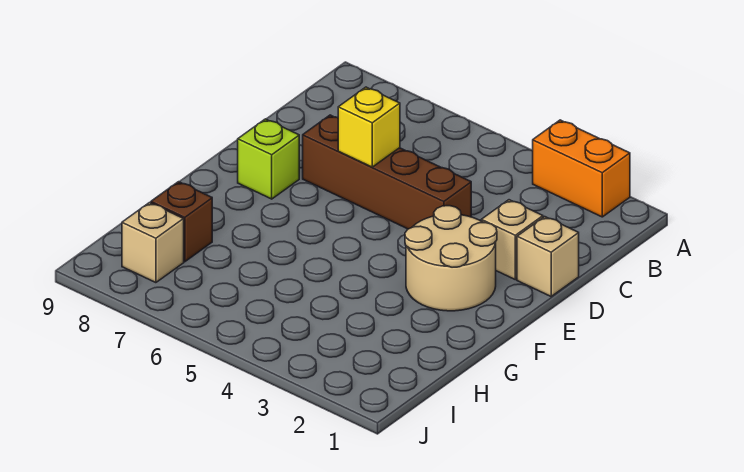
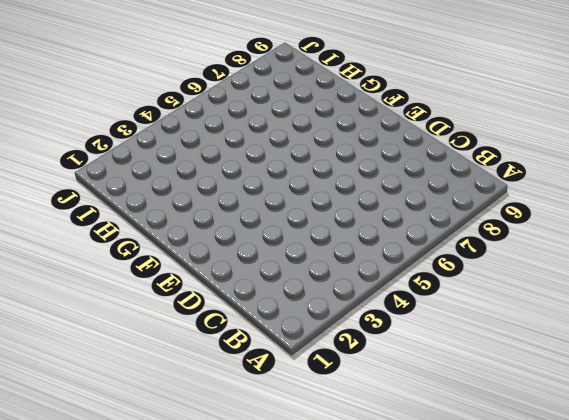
none -> orange brick A2:A3 level 1
none -> tan brick D1 level 1

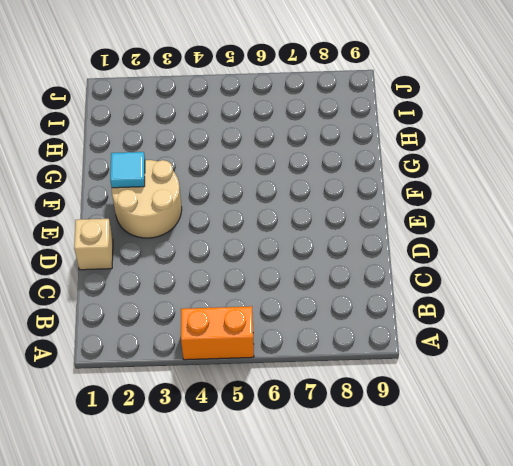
orange brick A4:A5 level 1 -> orange brick A2:A3 level 1
cyan tile F2 level 2 -> none
none -> tan brick D2 level 1
none -> brown brick D4:D7 level 1

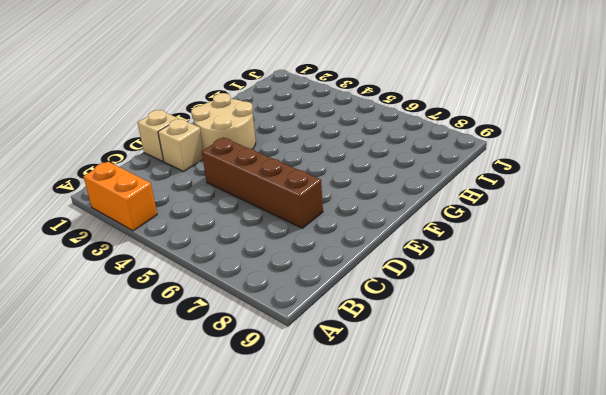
none -> lime brick E8 level 1
none -> brown brick H8 level 1

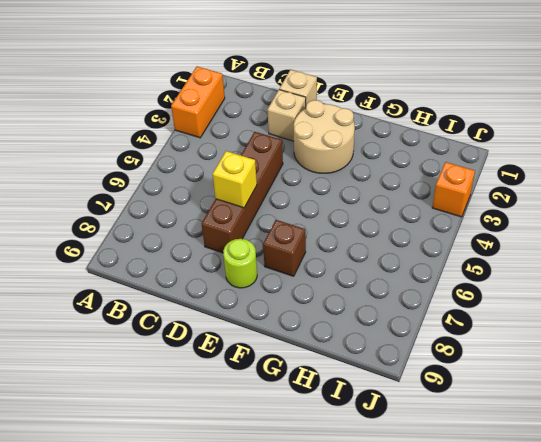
lime round brick E8 level 1 -> lime brick E8 level 1
brown brick F7 level 1 -> brown brick H8 level 1
orange brick J3 level 1 -> none
none -> tan brick I8 level 1

